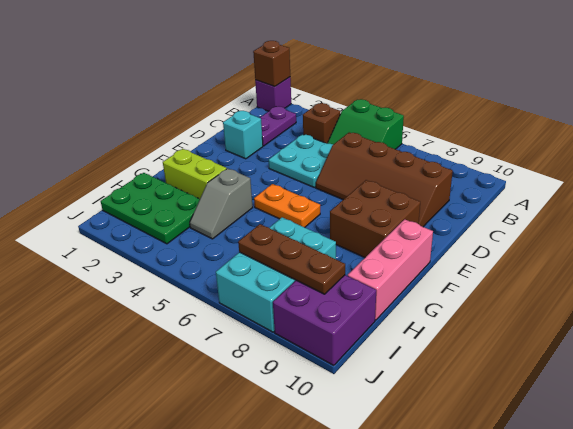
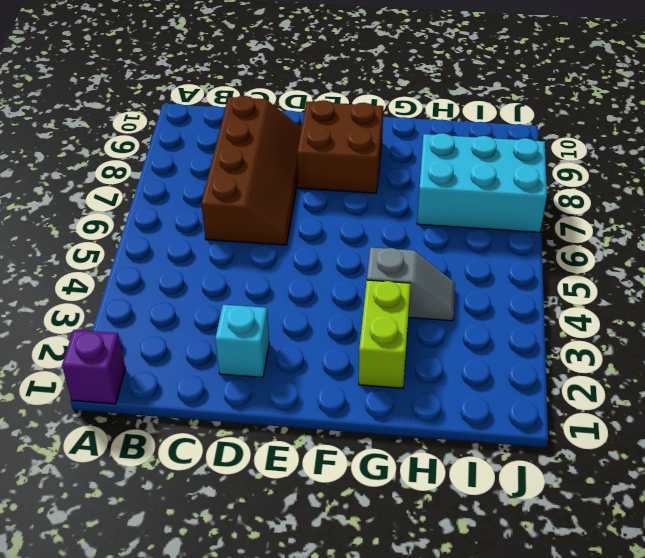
none -> green slope A5:B6 level 1 top A
none -> purple plate B2:C2 level 1
none -> brown brick B4 level 1

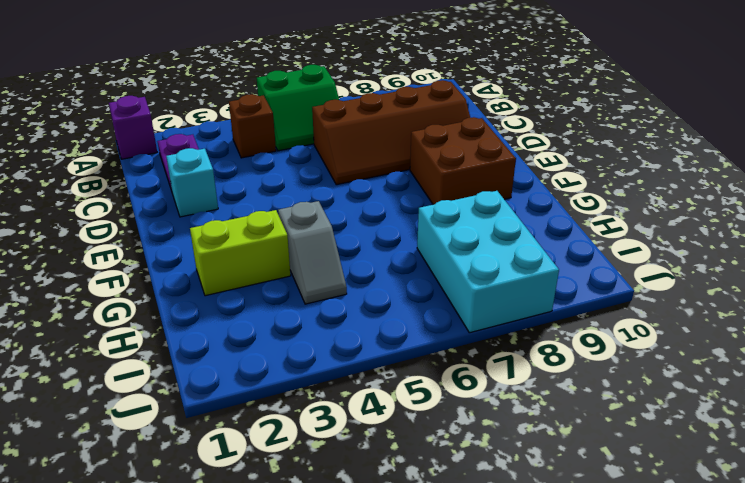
none -> cyan plate C4:D5 level 1
none -> orange plate F5:F6 level 1
none -> pink brick F10:H10 level 1

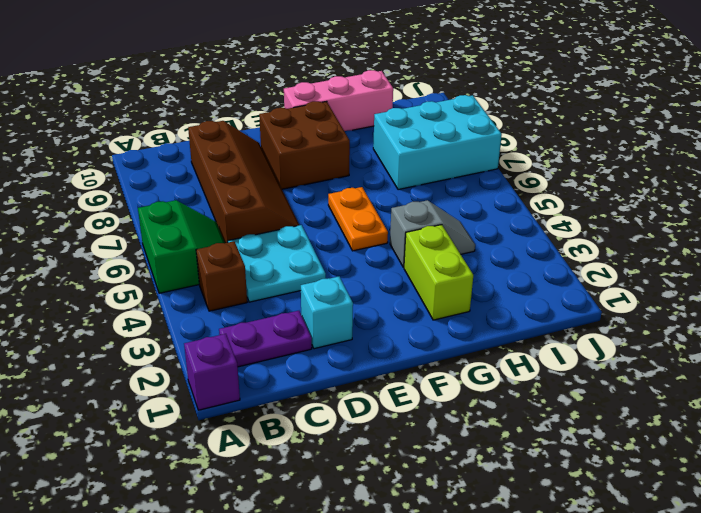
none -> green plate H1:I3 level 1
none -> purple brick I9:J10 level 1
none -> brown brick A1 level 2

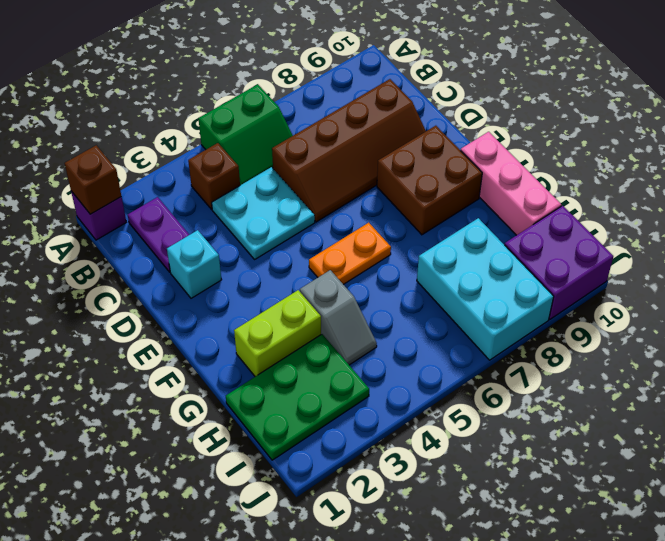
none -> brown plate I7:I9 level 2

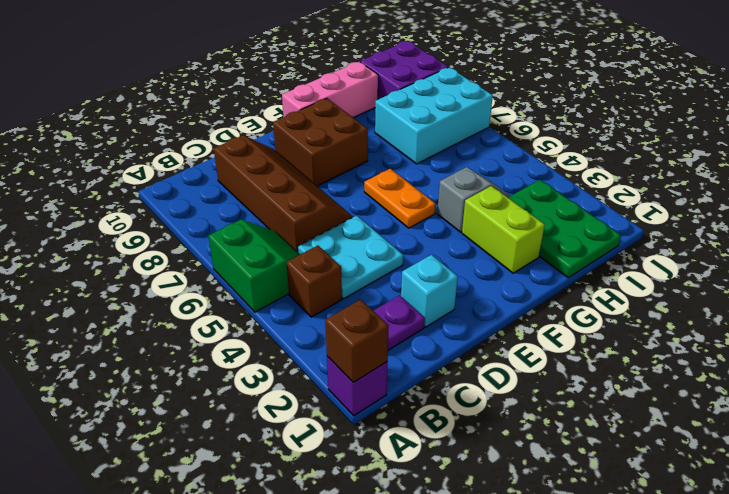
none -> brown plate I7:I9 level 2

